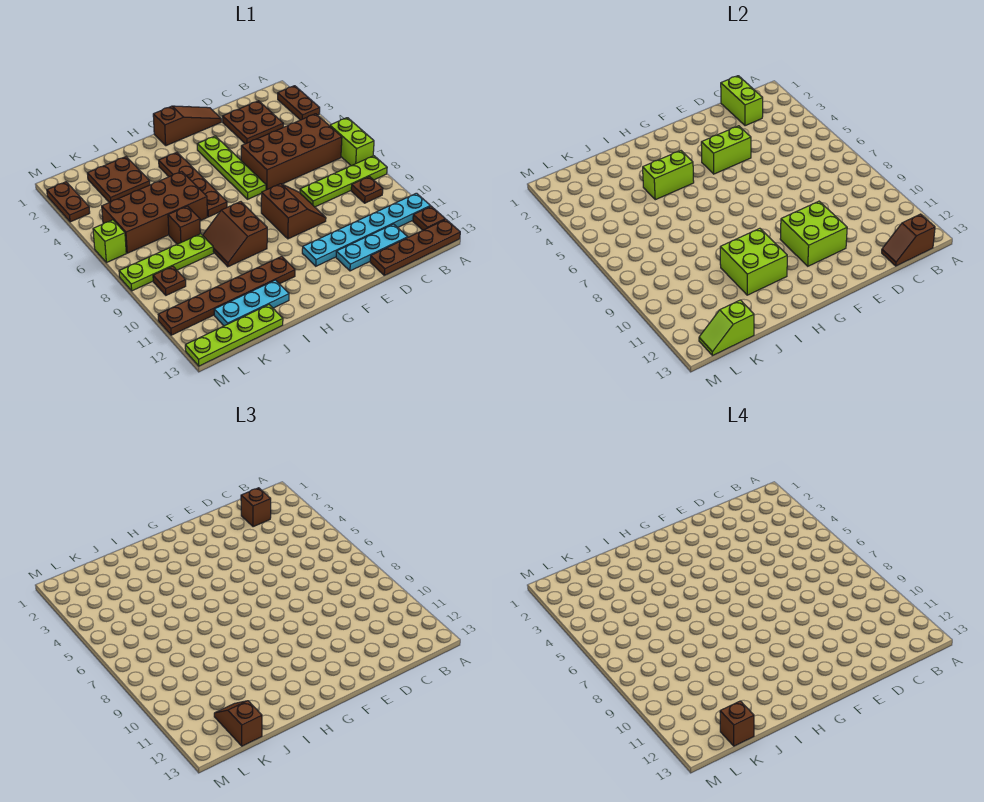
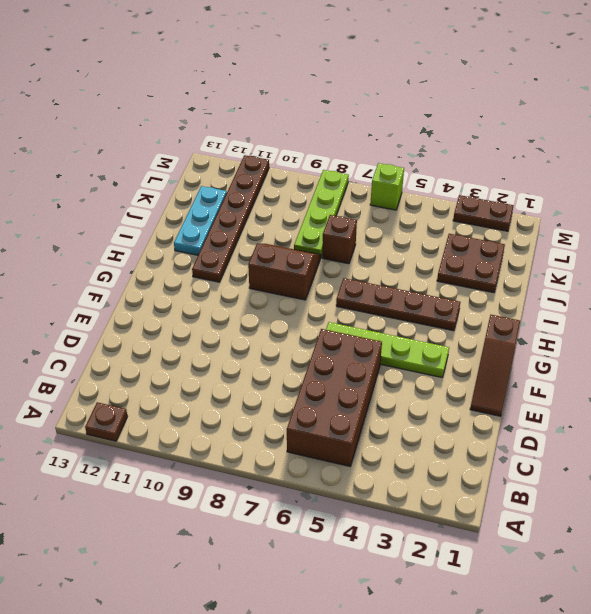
none -> brown plate A2:A3 level 1
none -> lime brick A6:A7 level 1
none -> lime plate A8:D8 level 1
none -> cyan plate A11:F11 level 1

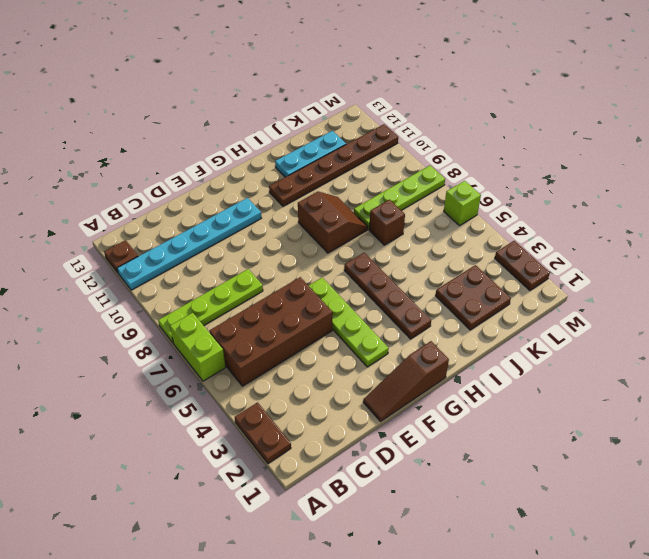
none -> brown plate A13:D13 level 1
none -> brown plate B9 level 1
none -> brown plate C2:D3 level 1
none -> cyan plate C12:E12 level 1

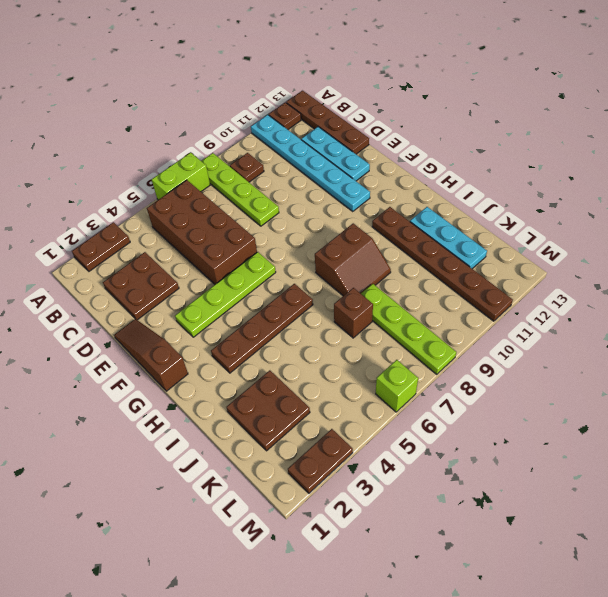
none -> brown slope E8:F9 level 1 top F
none -> brown brick I5:L6 level 1
none -> lime plate J13:M13 level 1
none -> brown plate L9 level 1

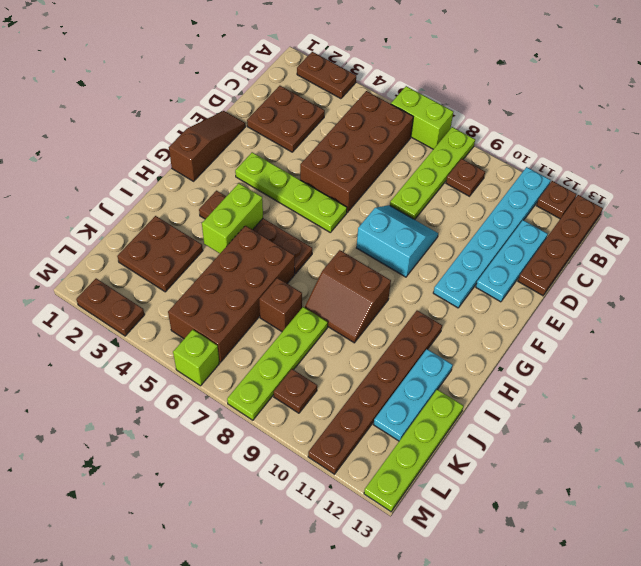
cyan slope E8:F9 level 1 top F -> brown slope E8:F9 level 1 top F
none -> brown slope B13:C13 level 2 top B
none -> lime brick C1:C2 level 2
none -> lime brick E4:F4 level 2
none -> lime brick E10:F11 level 2

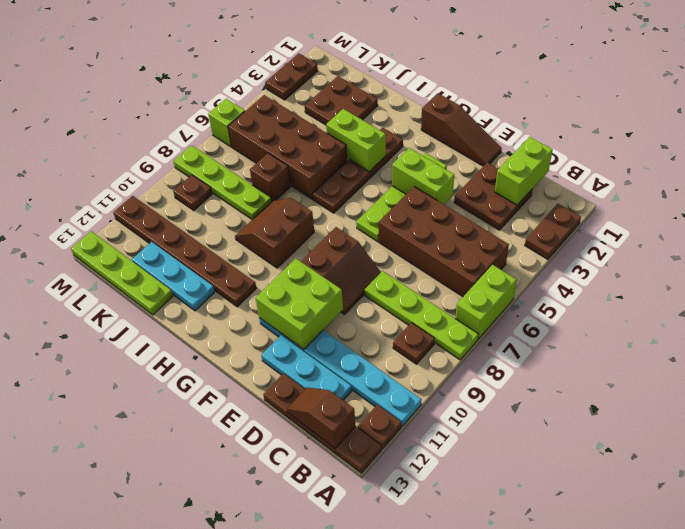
none -> lime brick H10:I11 level 2
none -> lime slope K13:L13 level 2 top K
none -> brown brick C2 level 3
none -> brown slope K12:K13 level 3 top 13

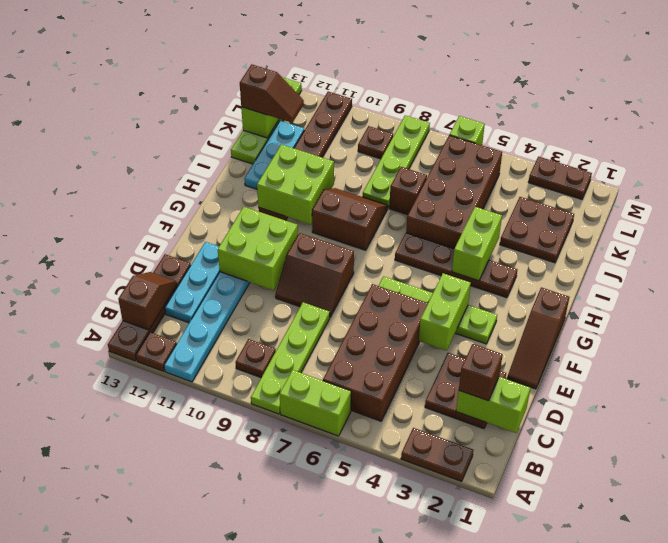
none -> brown brick K13 level 4

